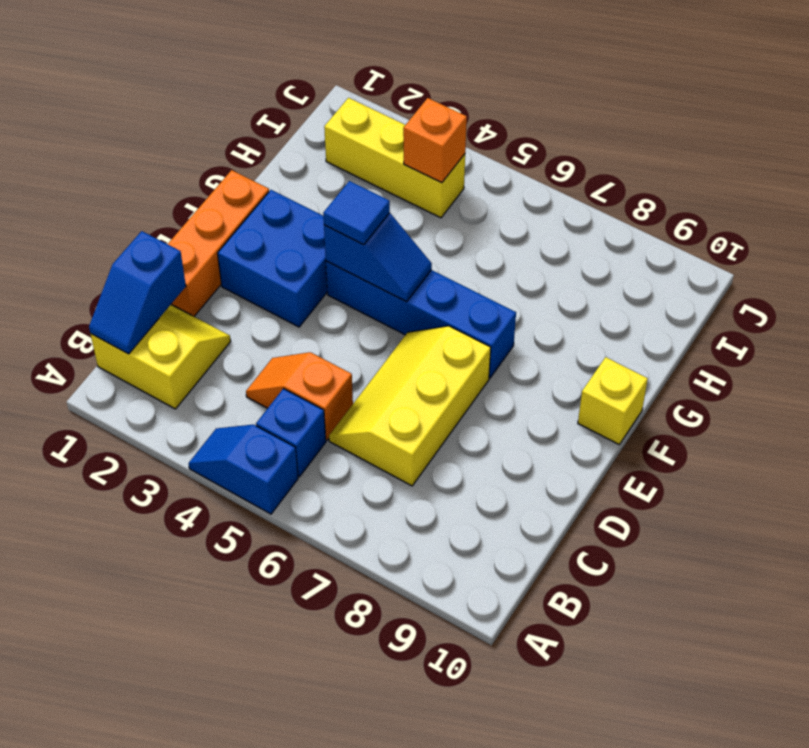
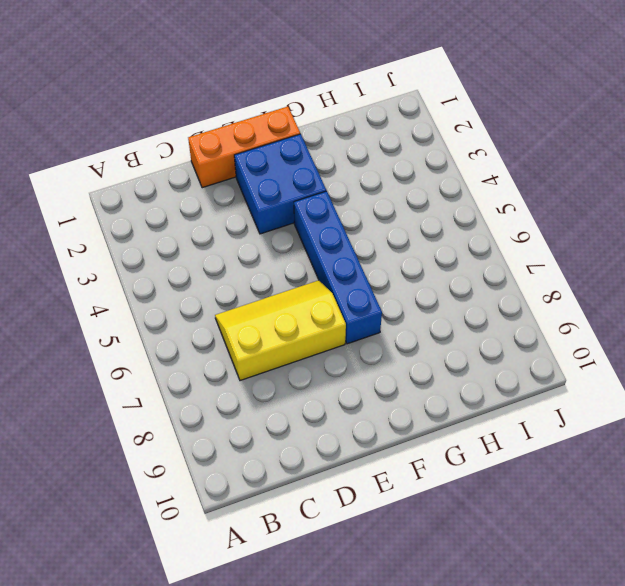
none -> blue slope A4:A5 level 1 top 5
none -> yellow slope B1:C2 level 1 top B
none -> blue brick B5 level 1

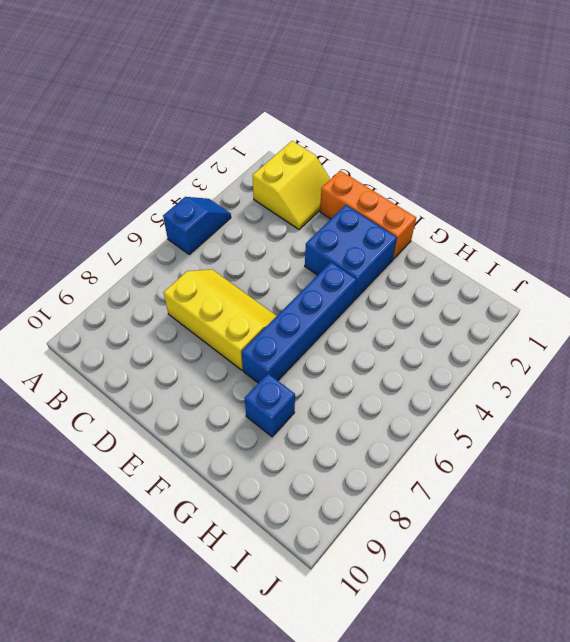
blue brick G8 level 1 -> blue brick B5 level 1
none -> orange slope C4:C5 level 1 top 5
none -> yellow brick F10 level 1
none -> yellow brick I2:I4 level 1

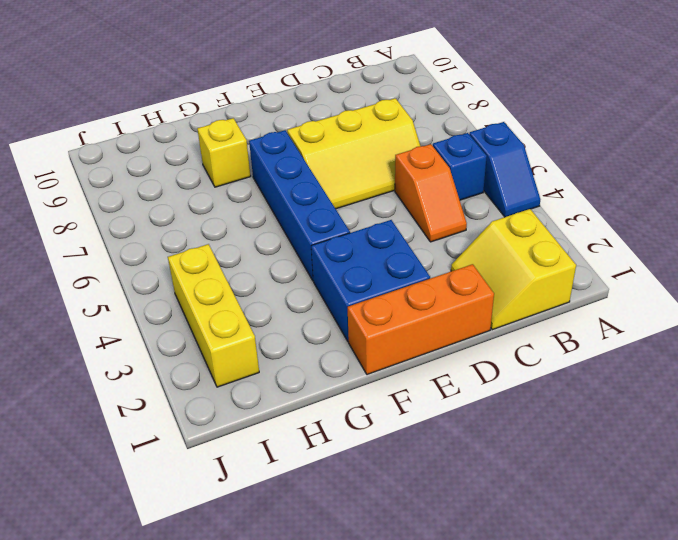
yellow brick G8 level 1 -> yellow brick F10 level 1
none -> blue slope B1:C1 level 2 top C
none -> blue slope F4:F5 level 2 top 4
none -> orange brick I4 level 2

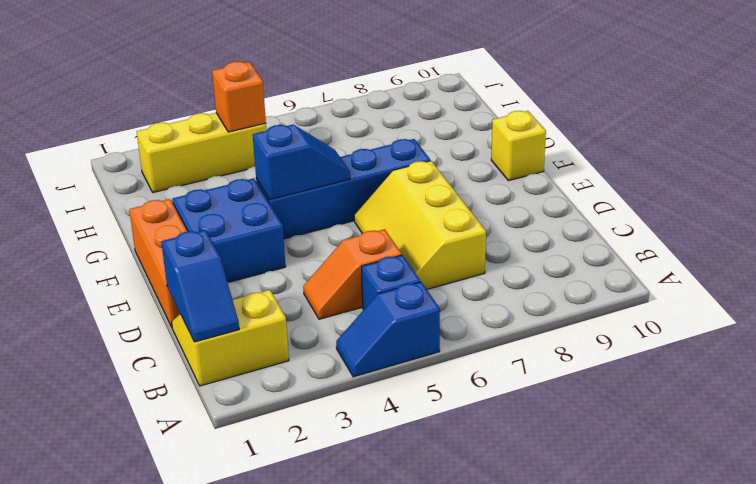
none -> blue tile F4 level 3

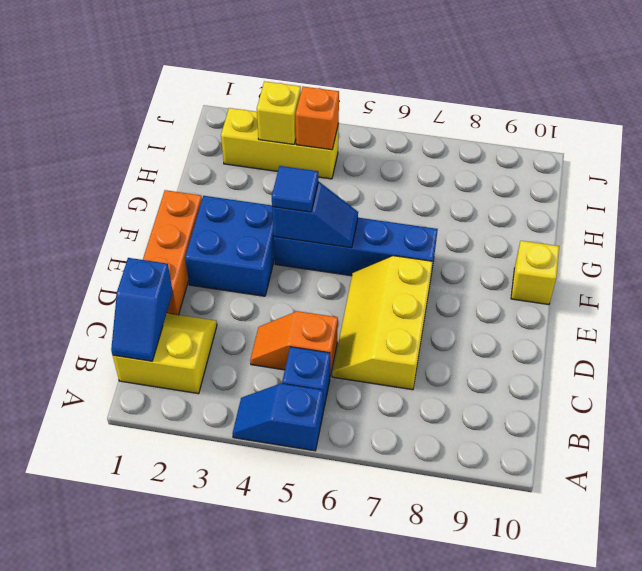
yellow brick I3 level 2 -> none

